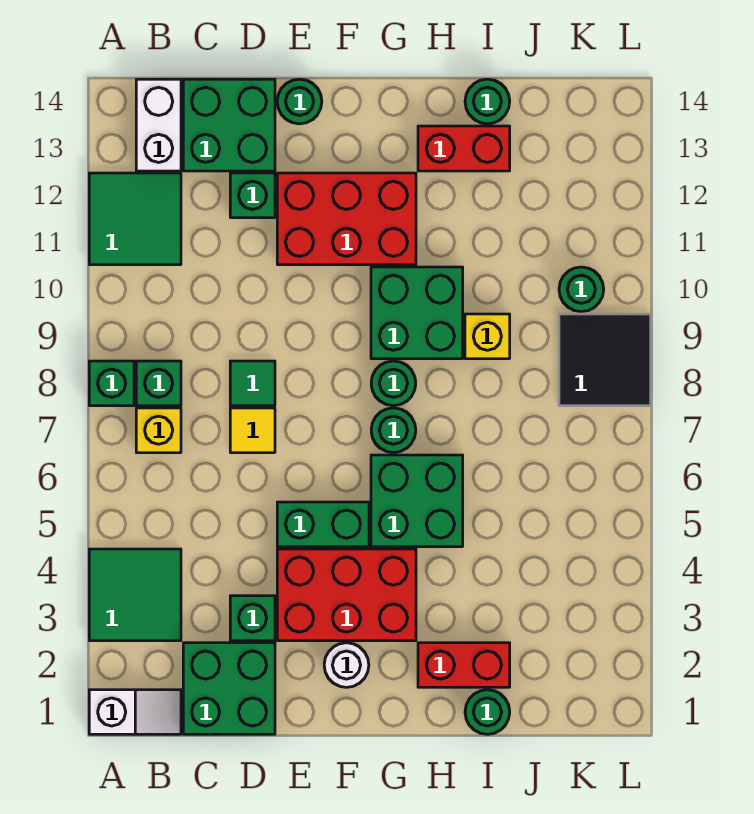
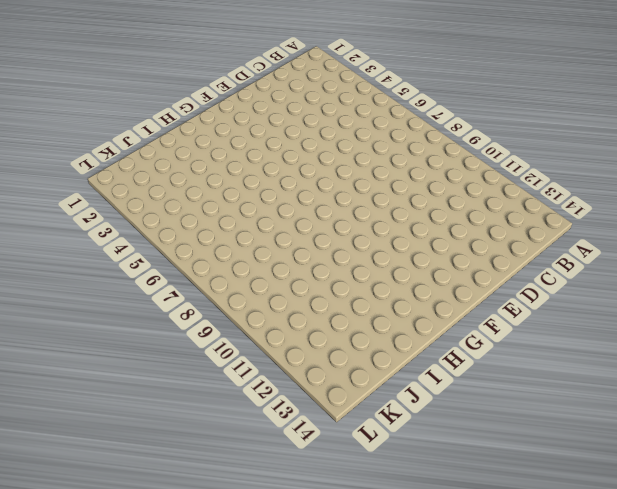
none -> white slope A1:B1 level 1 top A
none -> green tile A3:B4 level 1
none -> green brick A8 level 1

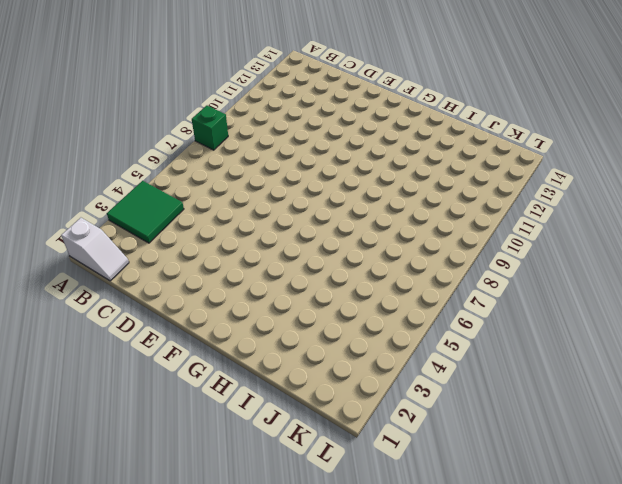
none -> green tile A11:B12 level 1
none -> yellow brick B7 level 1
none -> green brick B8 level 1

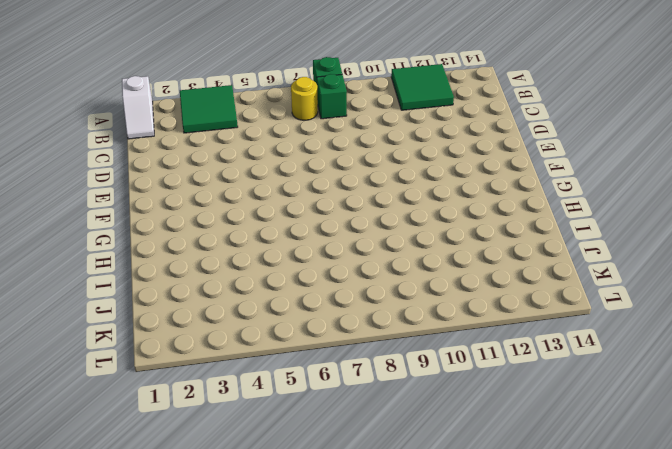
yellow round brick B7 level 1 -> yellow brick B7 level 1
none -> white brick B13:B14 level 1
none -> green brick C1:D2 level 1
none -> green brick C13:D14 level 1

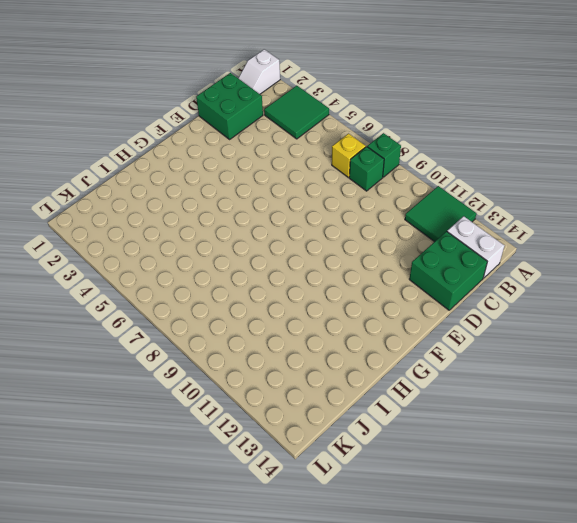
none -> green brick D3 level 1
none -> yellow tile D7 level 1
none -> green tile D8 level 1

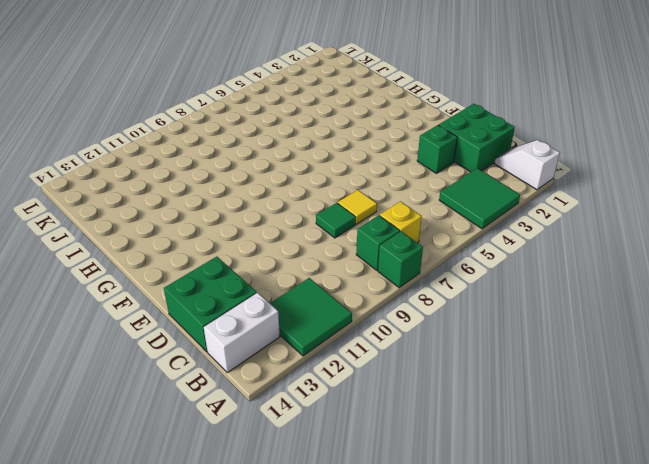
none -> green brick D12 level 1
none -> red brick E3:G4 level 1
none -> green brick E5:F5 level 1

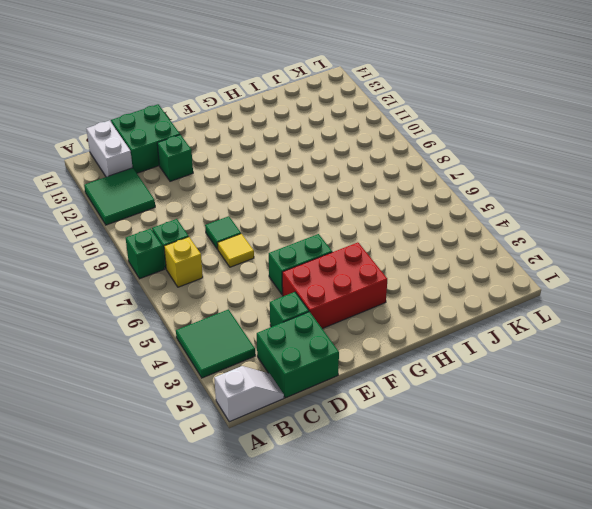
none -> red brick E11:G12 level 1
none -> green round brick E14 level 1
none -> white round brick F2 level 1

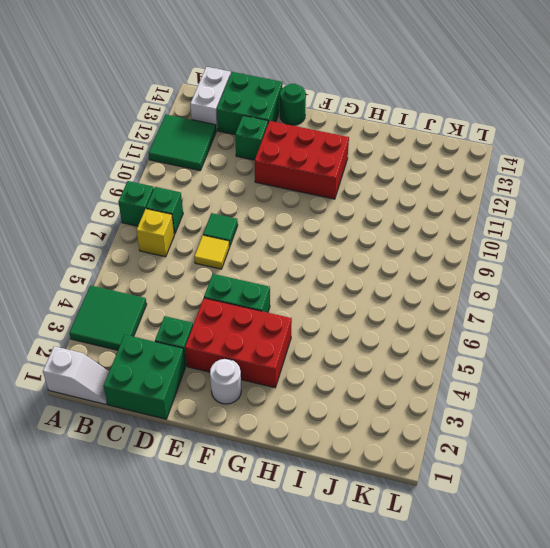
none -> green brick G5:H6 level 1
none -> green round brick G7 level 1
none -> green round brick G8 level 1

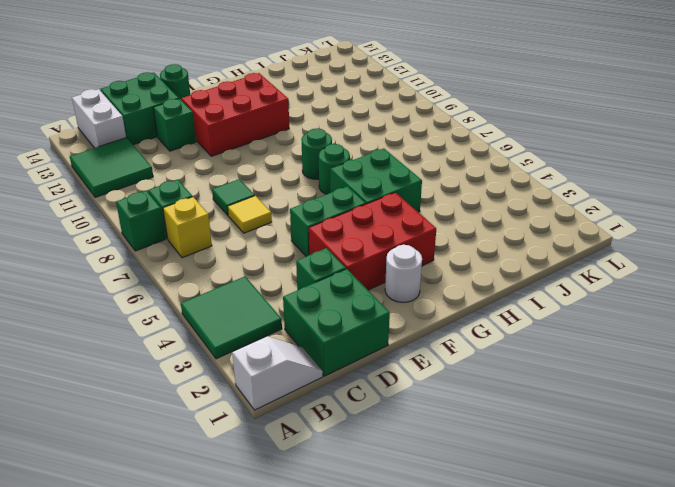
none -> green brick G9:H10 level 1
none -> red brick H2:I2 level 1
none -> red brick H13:I13 level 1

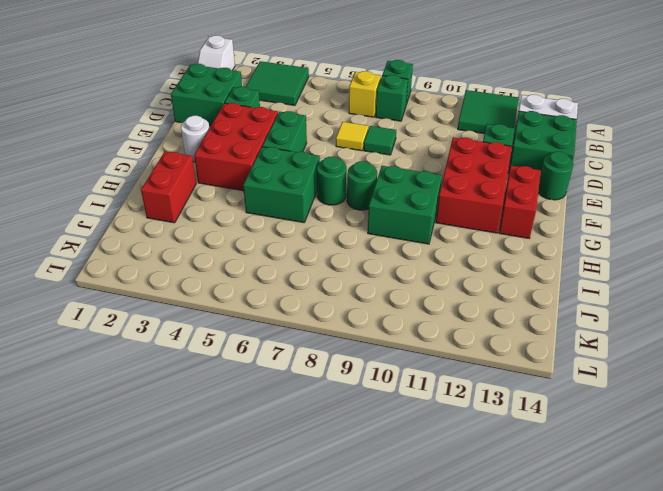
red brick F13:G13 level 1 -> red brick H13:I13 level 1
none -> green round brick I1 level 1
none -> yellow brick I9 level 1
none -> green round brick I14 level 1

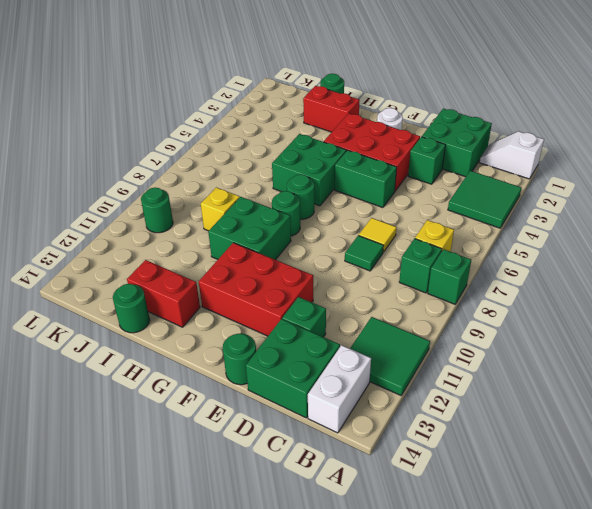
none -> black tile K8:L9 level 1

